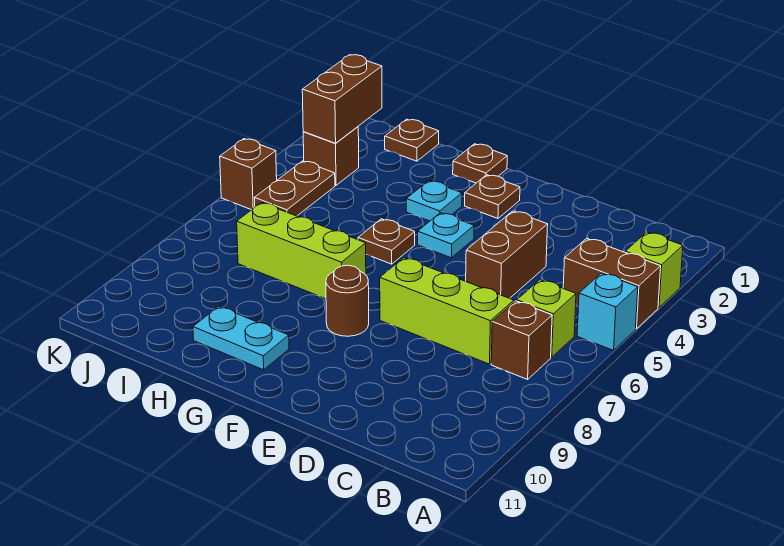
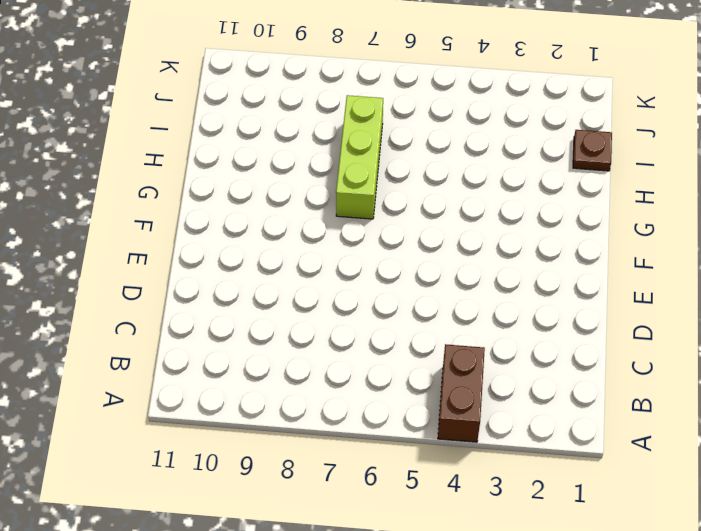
none -> lime brick A3 level 1
none -> cyan brick A5 level 1
none -> lime brick B6 level 1

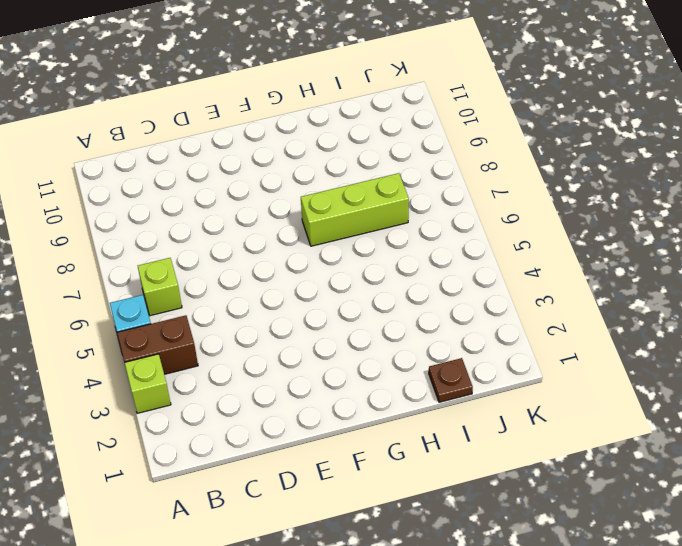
none -> brown brick B7 level 1
none -> lime brick C7:E7 level 1
none -> brown brick D4:D5 level 1

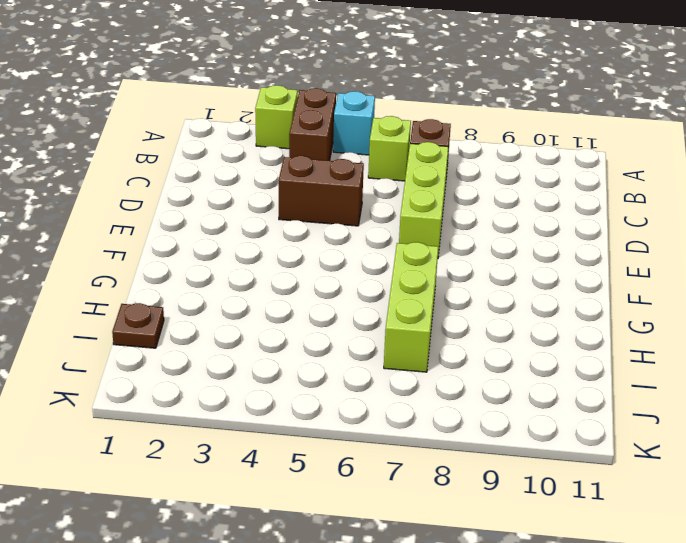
none -> brown plate F2 level 1
none -> cyan plate F4 level 1
none -> brown round brick F8 level 1

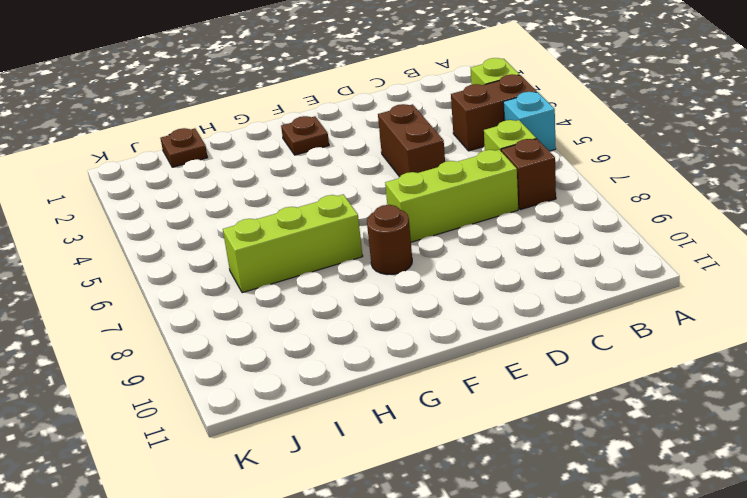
none -> cyan plate F4 level 1
none -> brown plate G1 level 1
none -> cyan plate G3 level 1

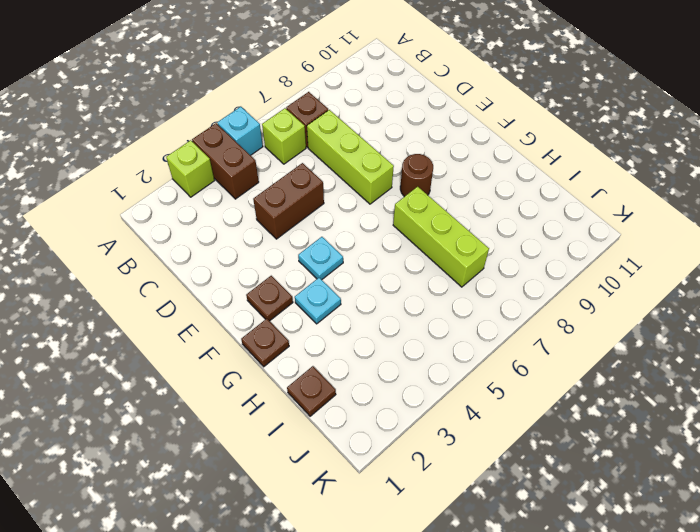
none -> brown plate G5 level 1
none -> cyan plate G10:H10 level 1
none -> brown brick J3 level 1

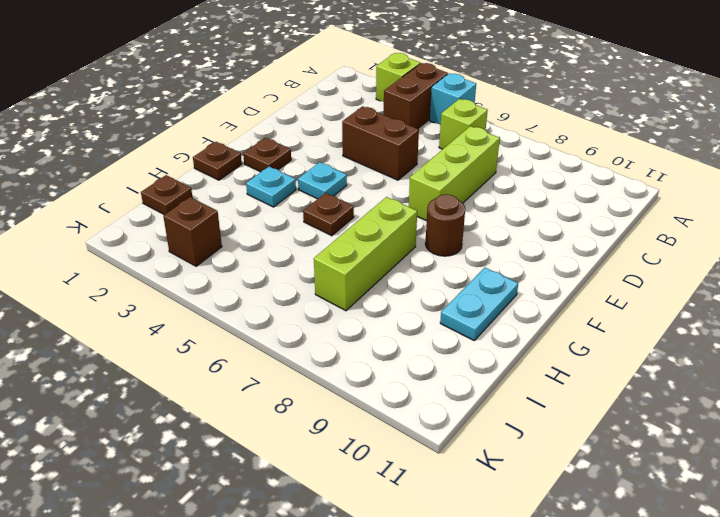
none -> brown brick B7 level 1
none -> brown plate J4:J5 level 1
none -> brown brick K5 level 1

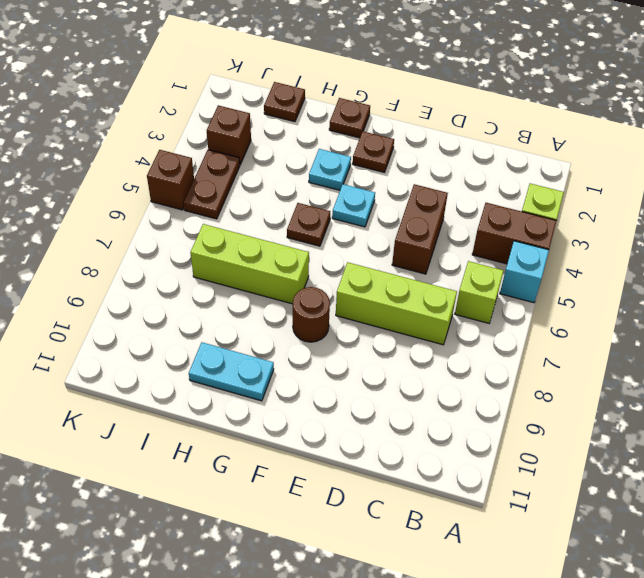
none -> brown brick B7 level 1
none -> brown brick J2:J3 level 2

